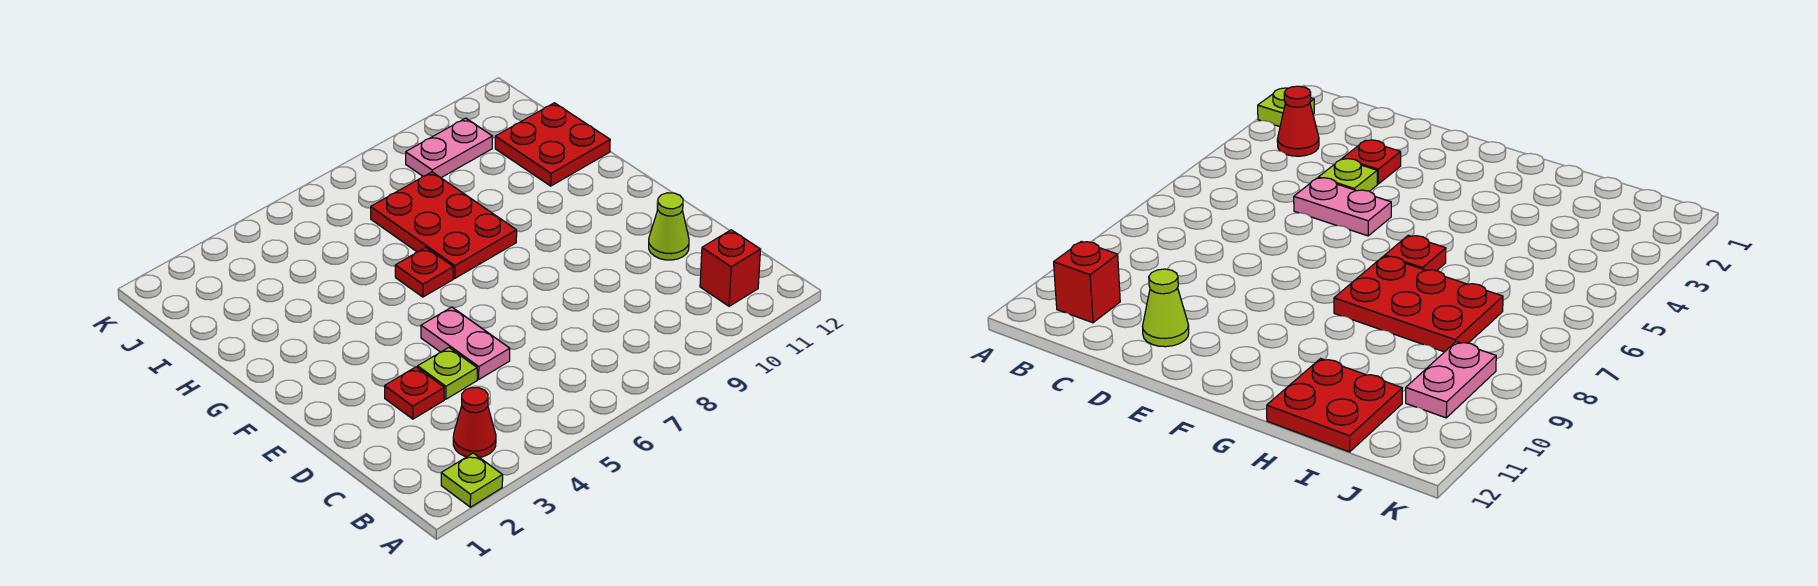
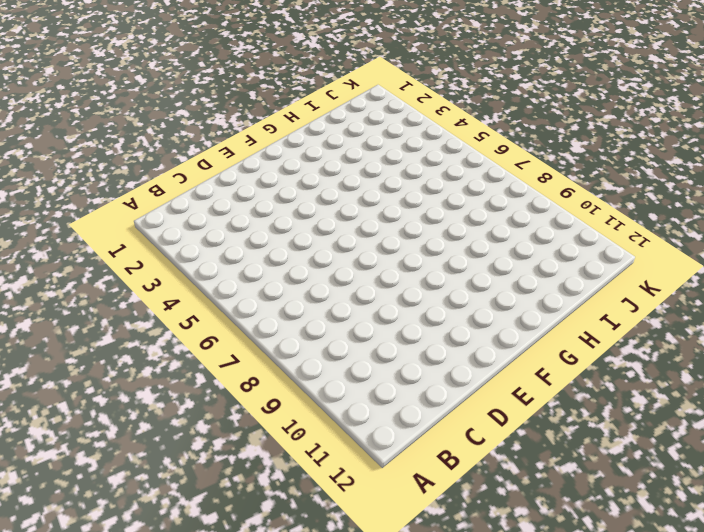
none -> lime plate A2 level 1
none -> red cone B3 level 1

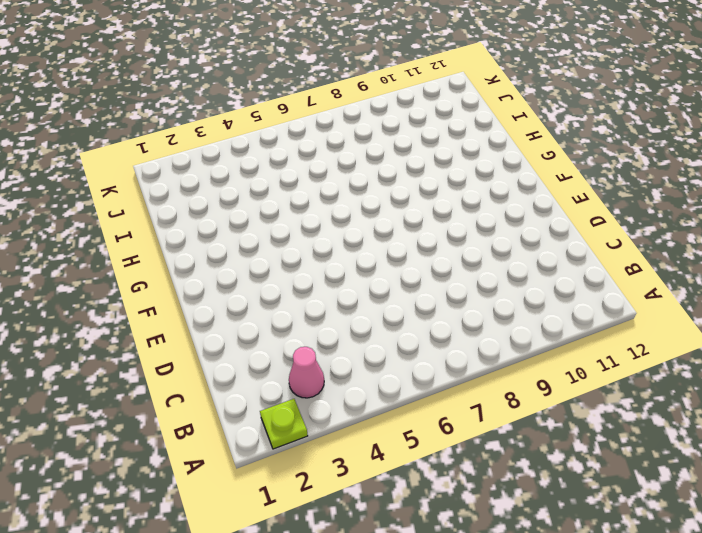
pink cone B3 level 1 -> red cone B3 level 1
none -> red brick B11 level 1
none -> red plate D3 level 1

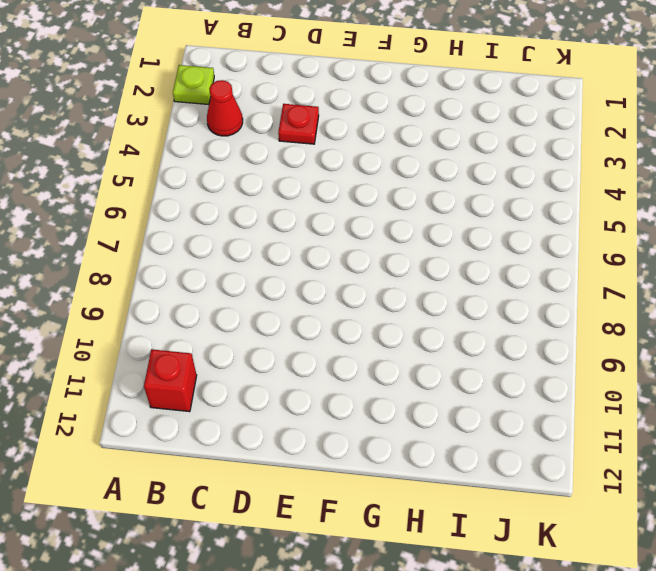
none -> lime plate D4 level 1
none -> pink plate D5:E5 level 1

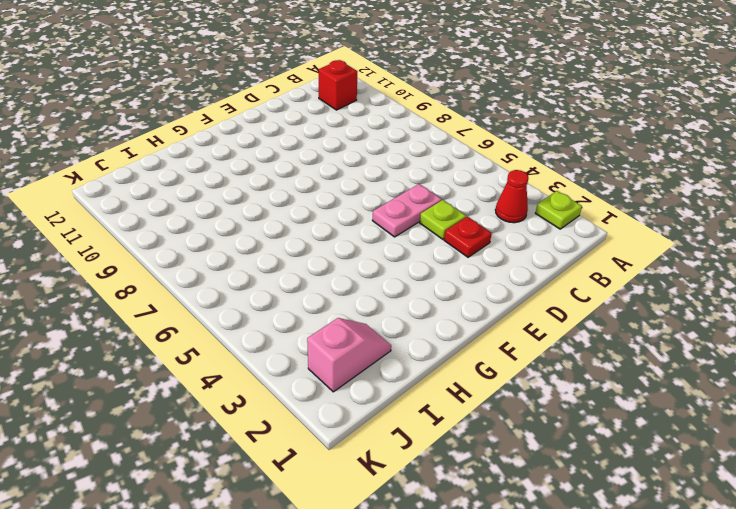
pink slope I2:J2 level 1 top J -> none
none -> lime cone D11 level 1
none -> red plate G6 level 1

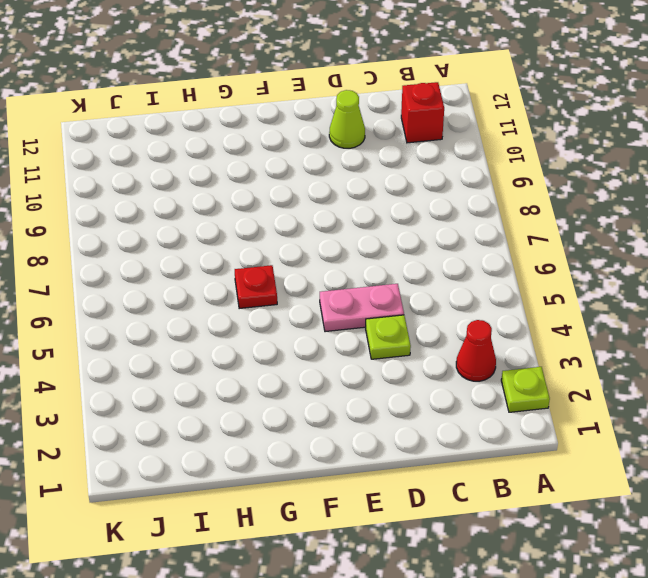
none -> red plate D3 level 1
none -> red plate G7:I8 level 1

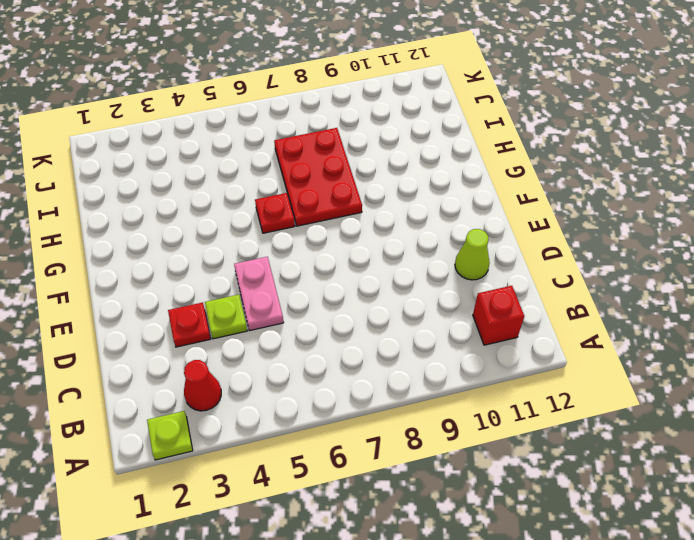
none -> red plate H11:I12 level 1
none -> pink plate J9:J10 level 1

